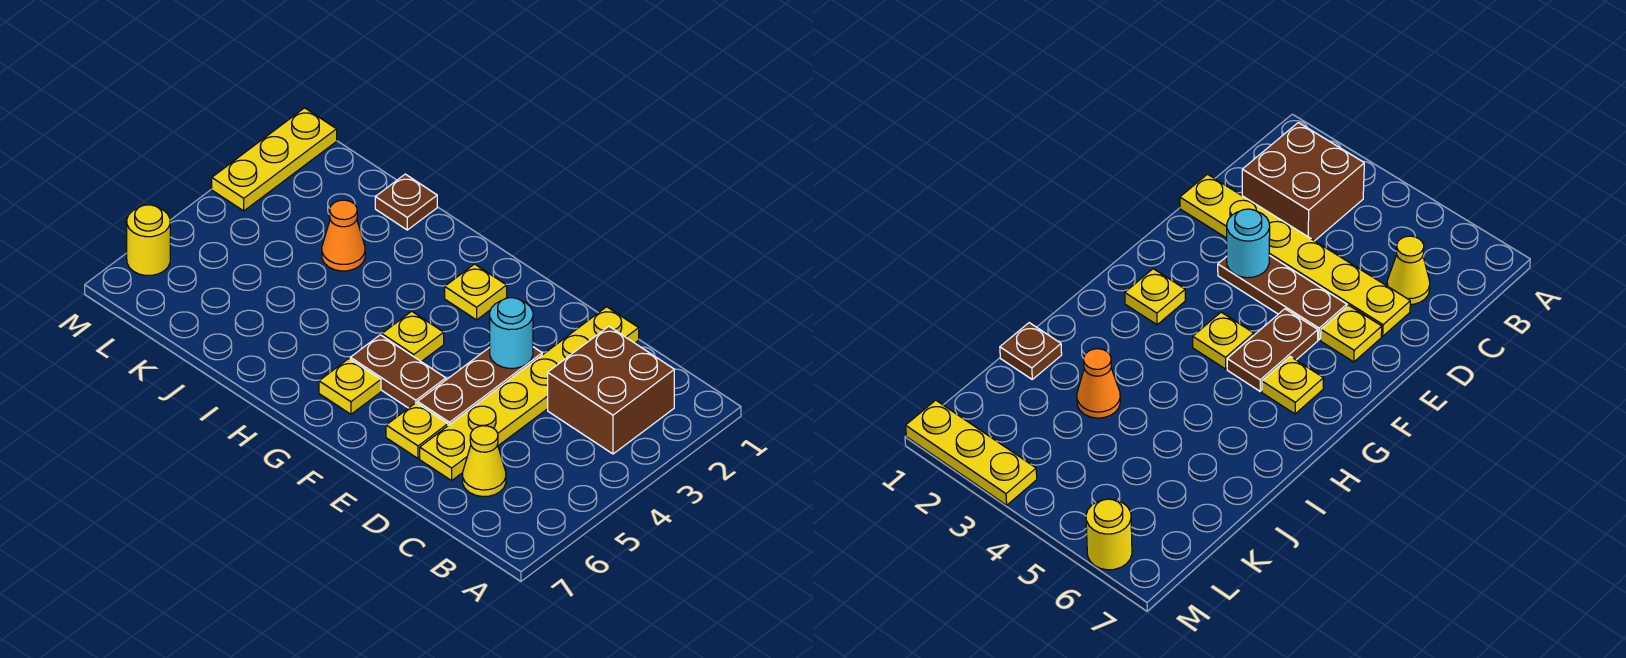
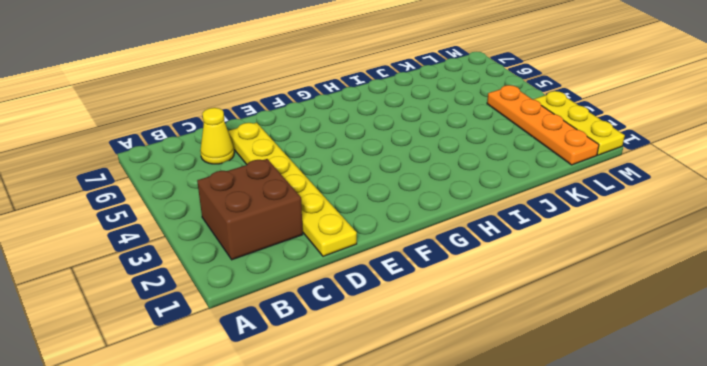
orange plate L1:L4 level 1 -> none
none -> brown plate E3:E5 level 1
none -> yellow plate E6 level 1
none -> brown plate F5:G5 level 1

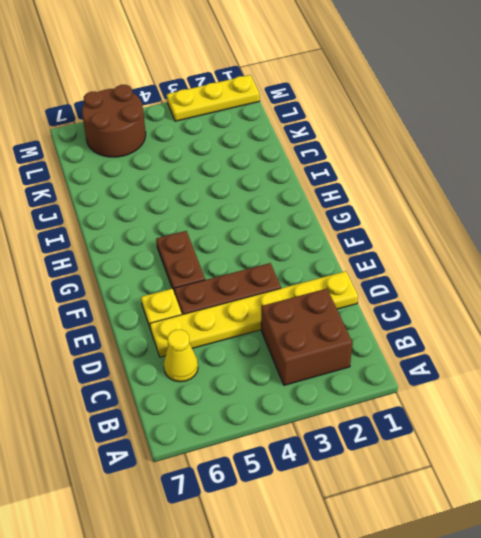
brown round brick L5:M6 level 1 -> yellow round brick M6 level 1
none -> yellow plate G2 level 1
none -> yellow plate G4 level 1
none -> yellow plate G6 level 1

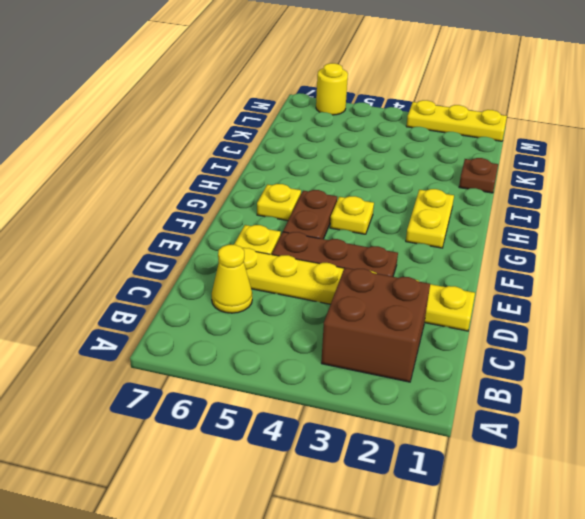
yellow plate G2:H2 level 1 -> yellow plate G2 level 1
none -> orange cone J3 level 1
none -> cyan round brick E3 level 2

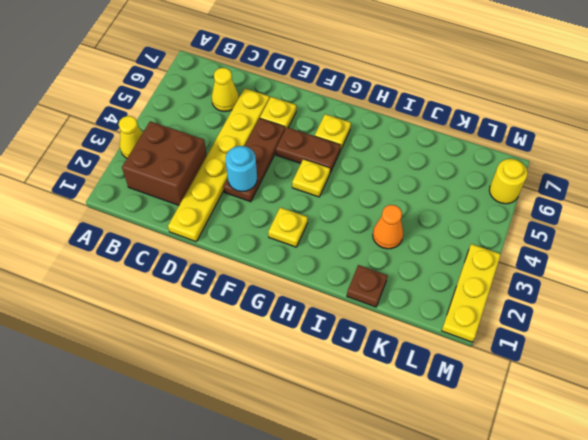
yellow cone A3 level 1 -> none

